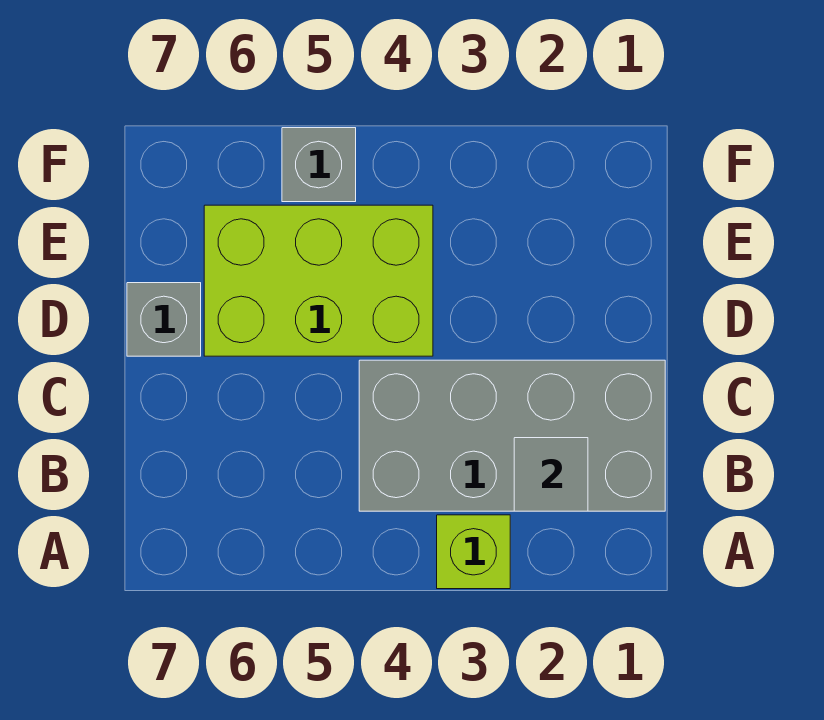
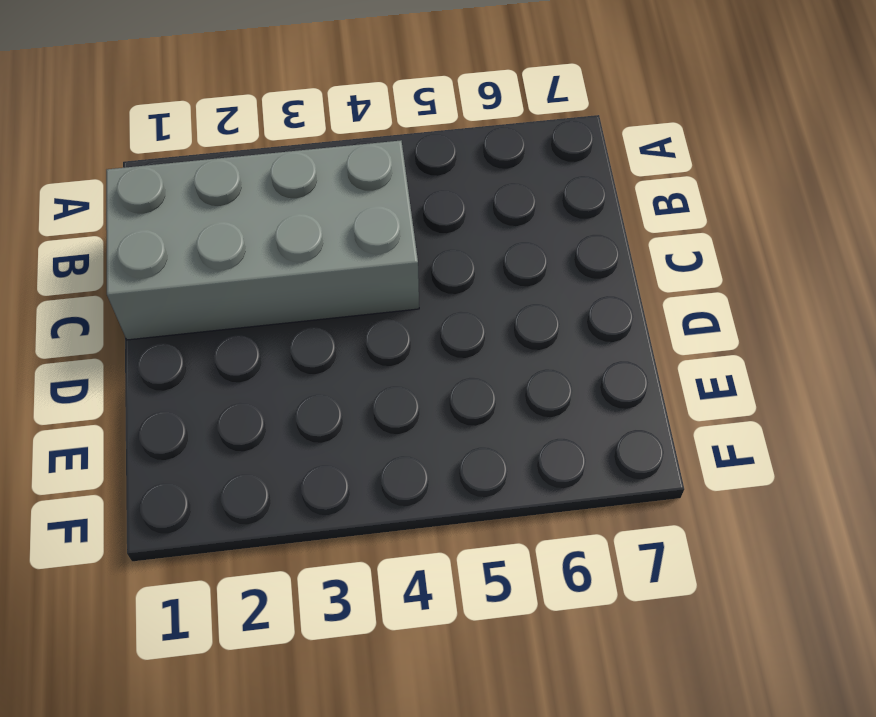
none -> lime brick A3 level 1
none -> lime brick D4:E6 level 1

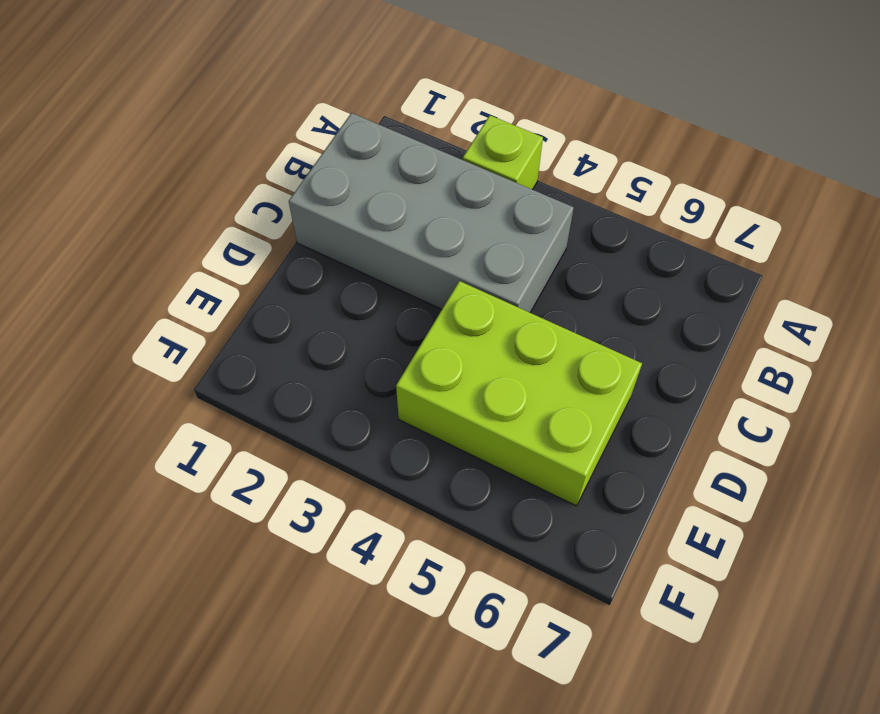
none -> grey brick D7 level 1
none -> grey brick F5 level 1

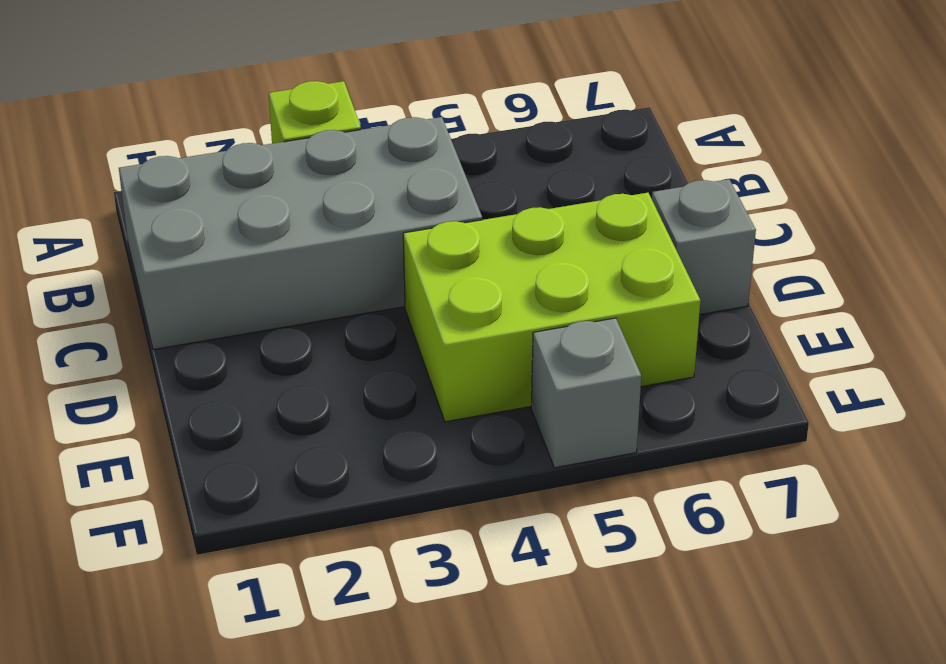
none -> grey tile B2 level 2

